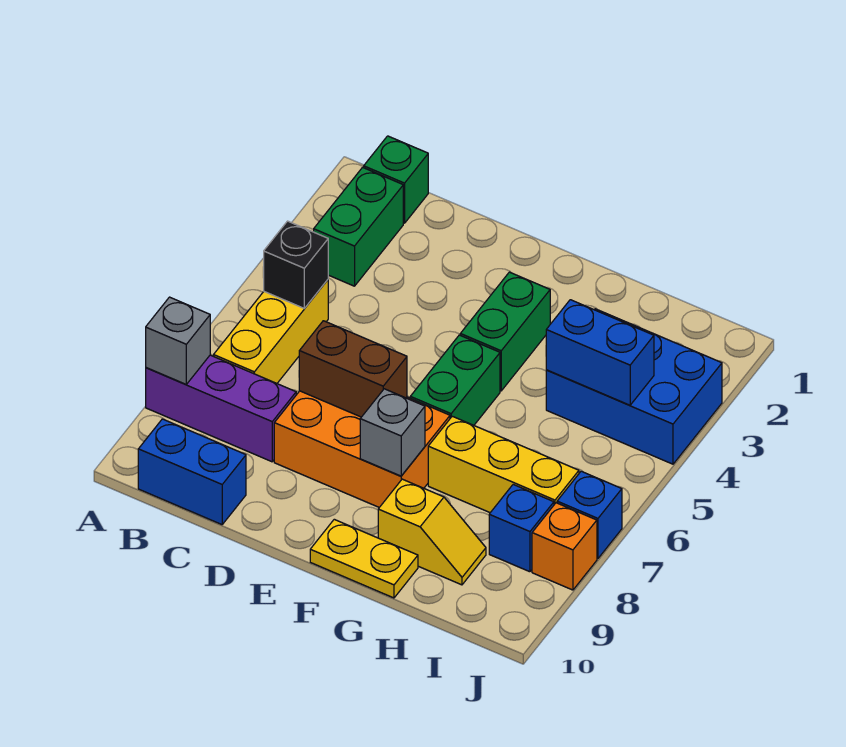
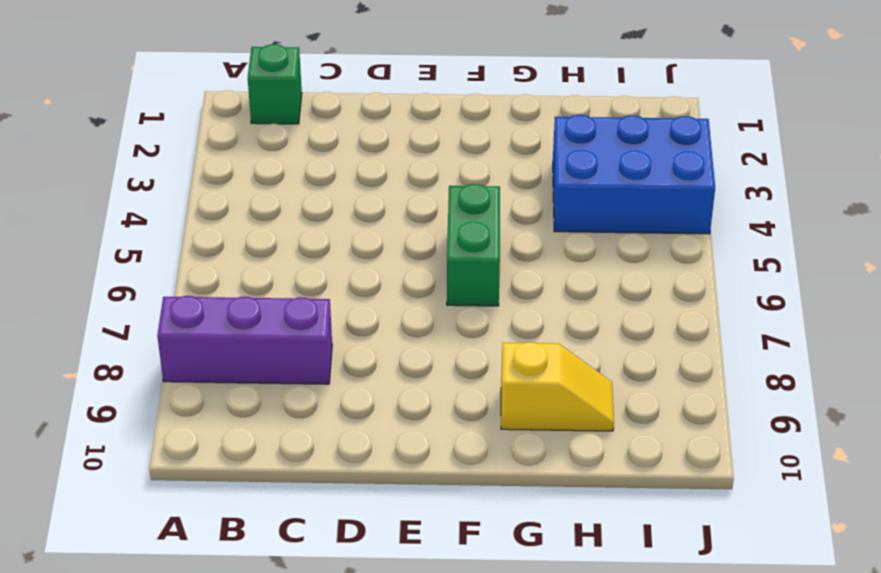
none -> green brick B2:B3 level 1
none -> yellow brick B5:B7 level 1
none -> blue brick B10:C10 level 1

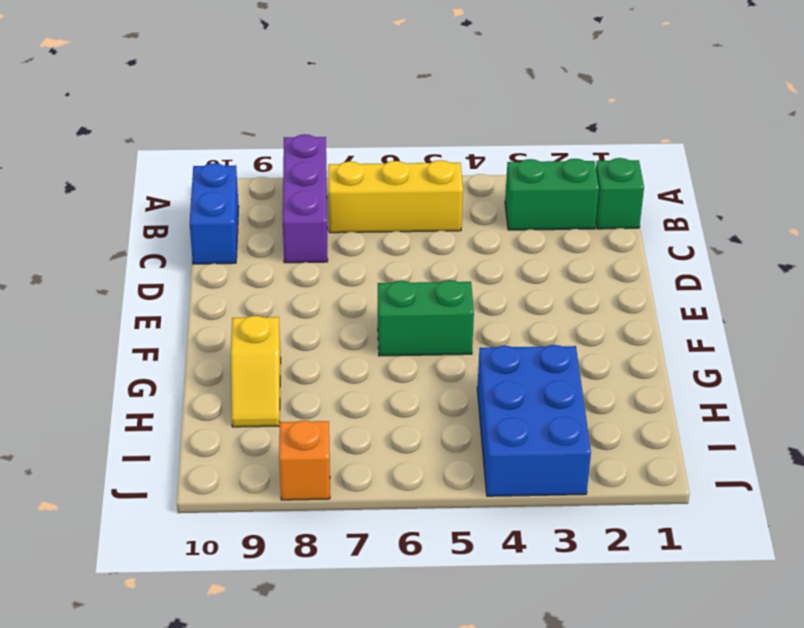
none -> orange brick D7:F8 level 1
none -> green brick F3:F4 level 1
none -> yellow plate F10:G10 level 1

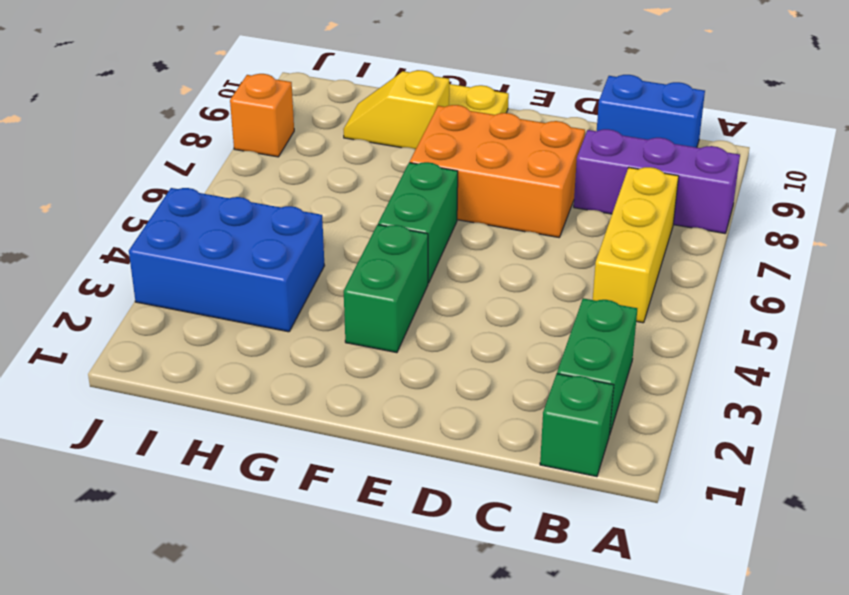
none -> yellow brick G7:I7 level 1
none -> blue brick I8 level 1
none -> blue brick J7 level 1

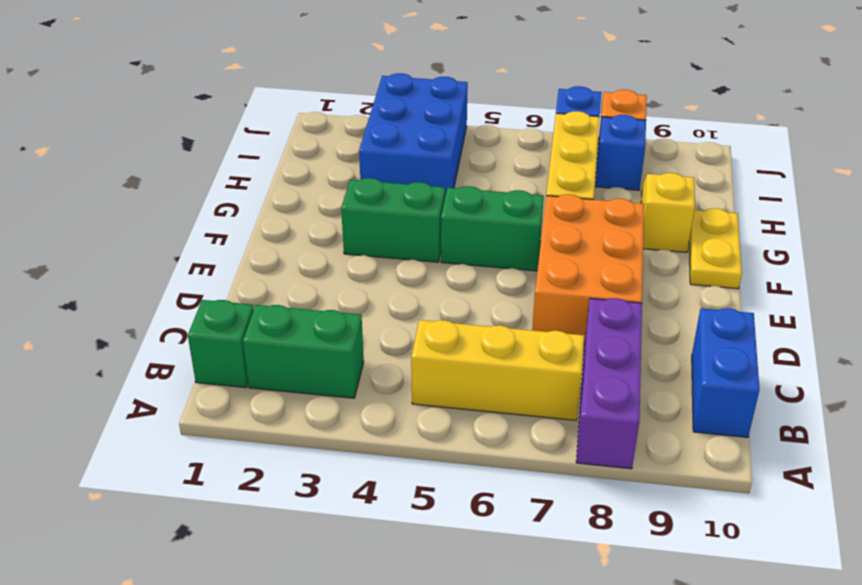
none -> grey brick A8 level 2
none -> black brick B5 level 2
none -> brown brick D7:E7 level 2

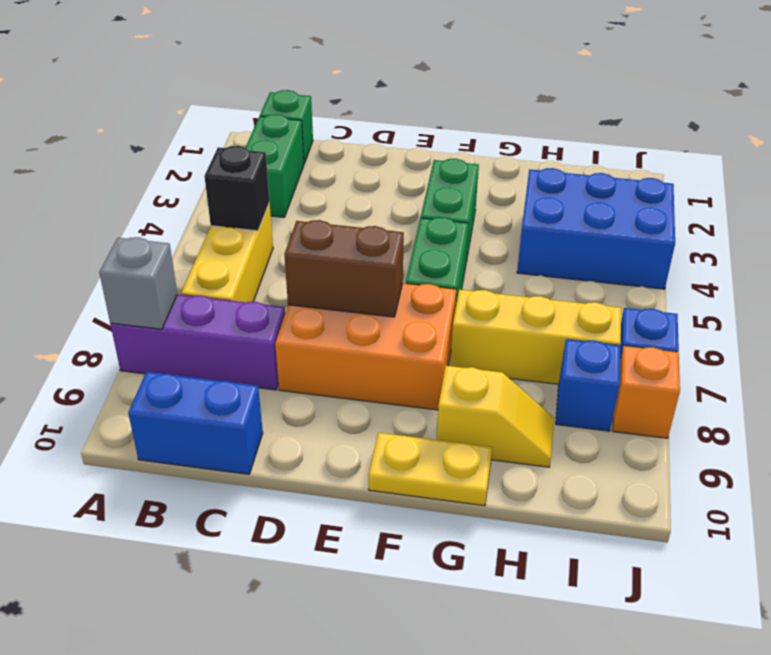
none -> grey brick F8 level 2
none -> blue brick H4:I4 level 2

